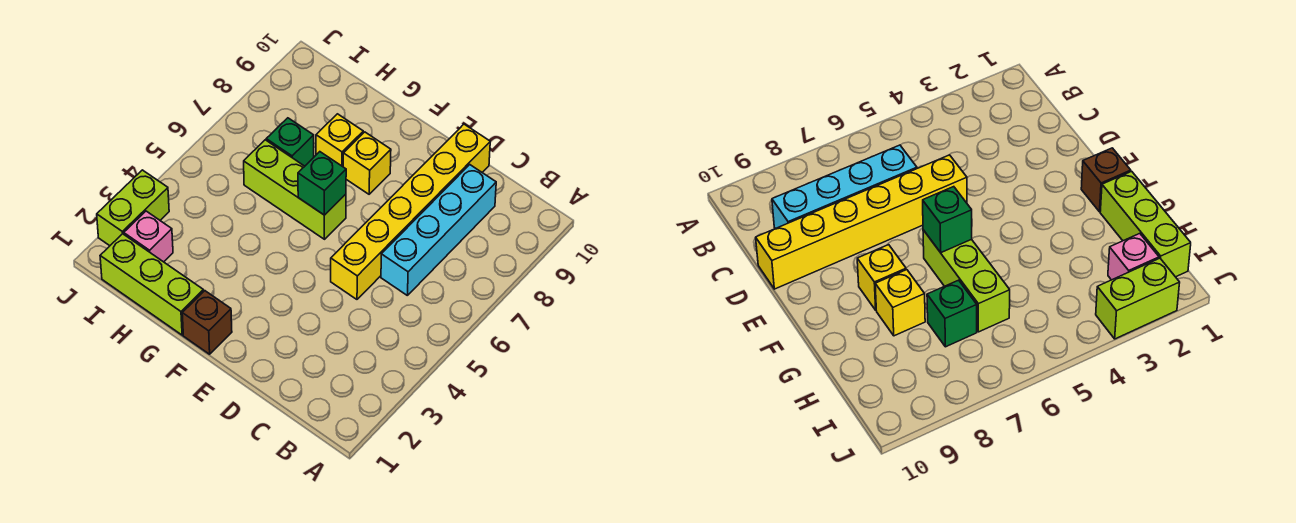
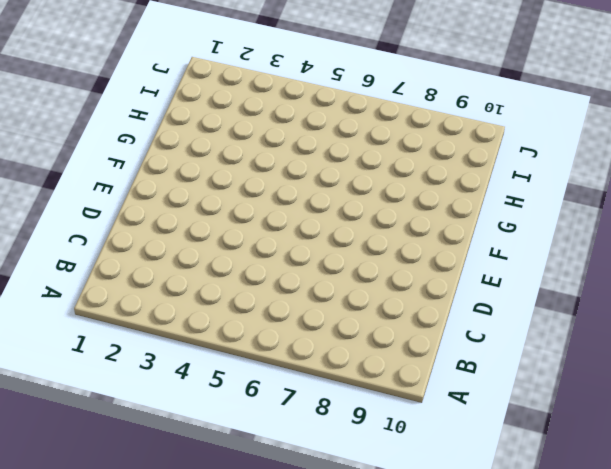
none -> cyan brick C6:C9 level 1
none -> yellow brick D5:D10 level 1

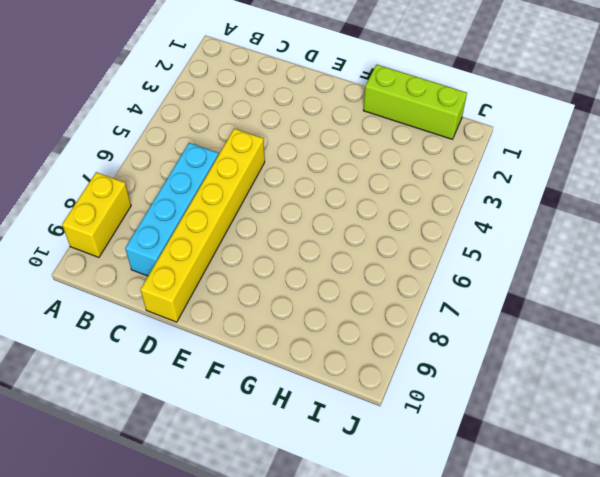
yellow brick A8:A9 level 1 -> none
none -> brown brick F1 level 1
none -> lime brick F6:H6 level 1

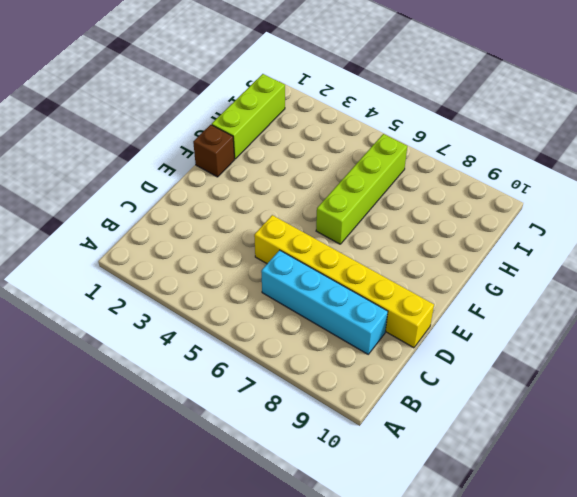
lime brick F6:I6 level 1 -> lime brick F6:H6 level 1
none -> yellow brick F8 level 1
none -> yellow brick G8 level 1

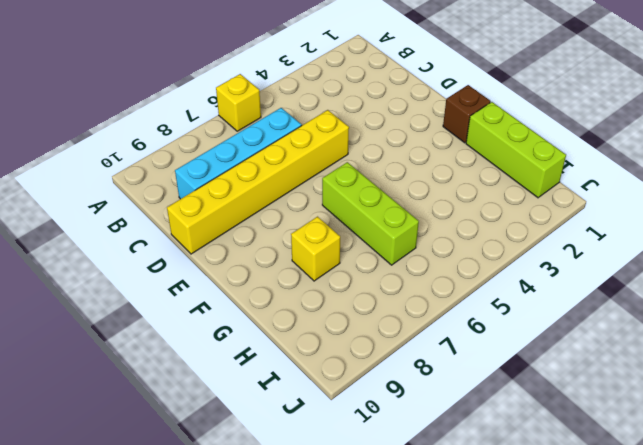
yellow brick A6 level 1 -> yellow brick F8 level 1
none -> green brick H7 level 1
none -> pink brick I2 level 1

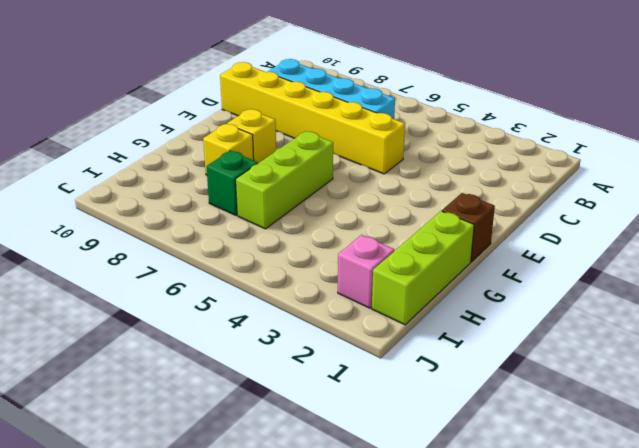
none -> lime brick J2:J3 level 1
none -> green brick F6 level 2

